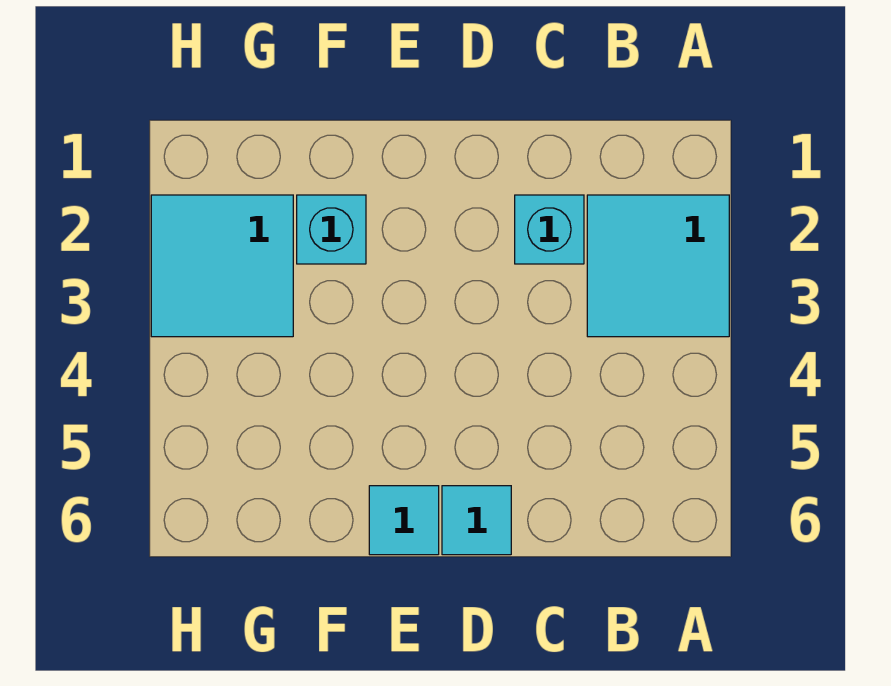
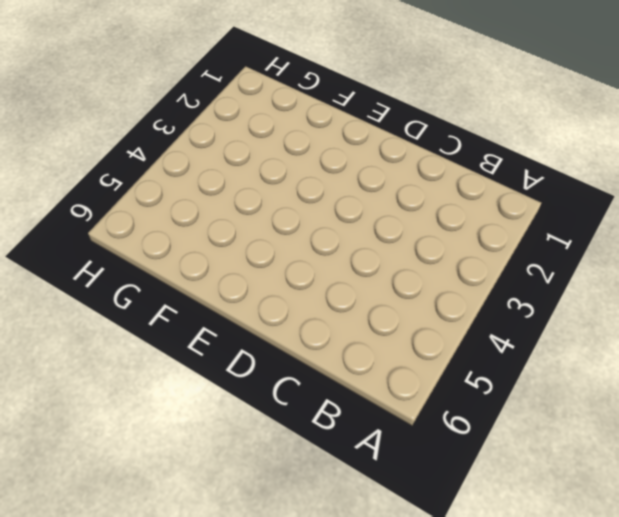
none -> cyan tile A2:B3 level 1
none -> cyan brick C2 level 1

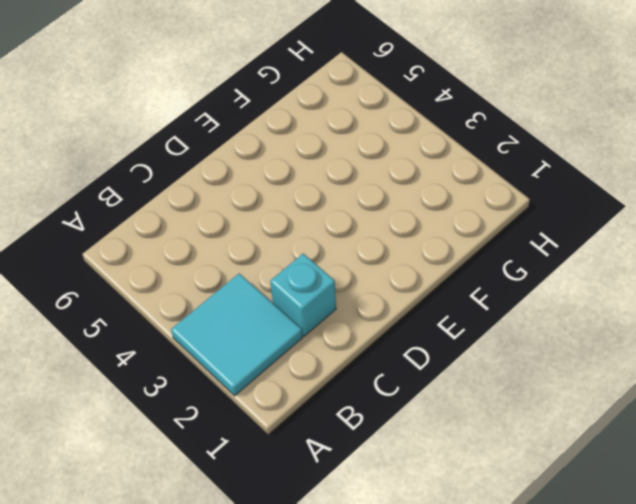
none -> cyan tile D6 level 1
none -> cyan tile E6 level 1

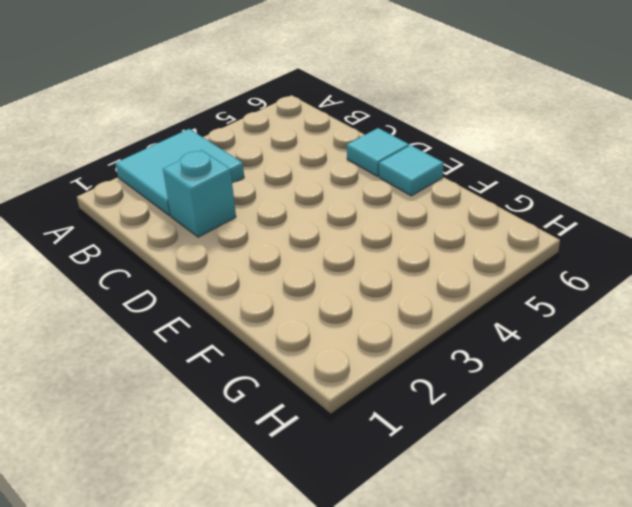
none -> cyan brick F2 level 1
none -> cyan tile G2:H3 level 1

